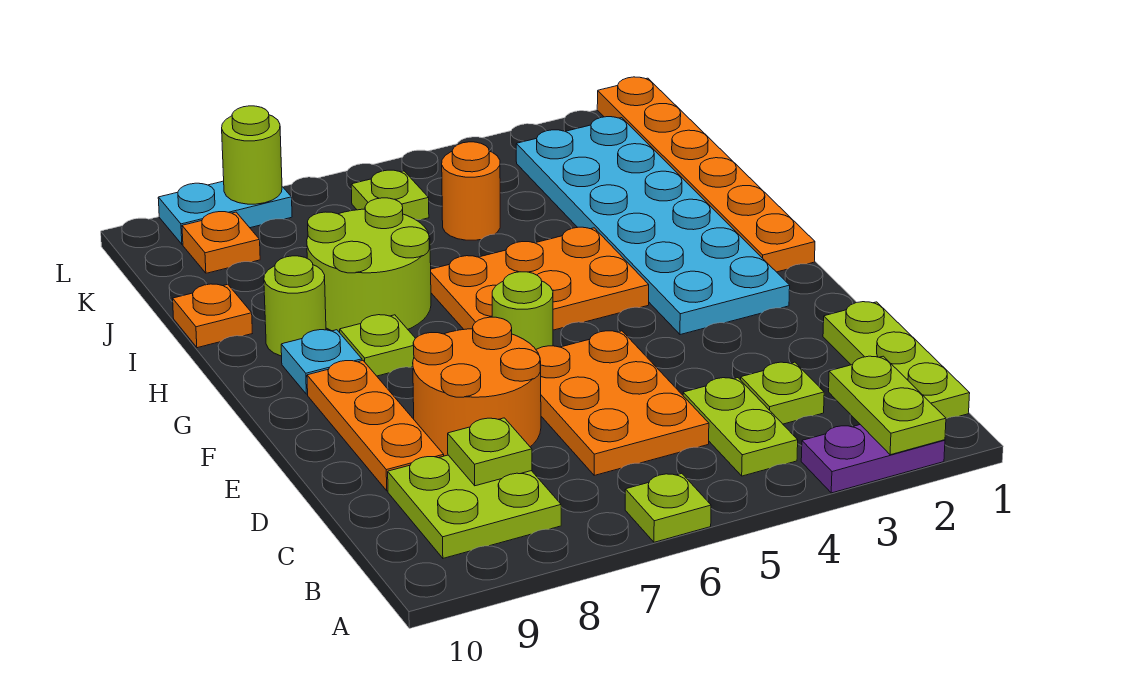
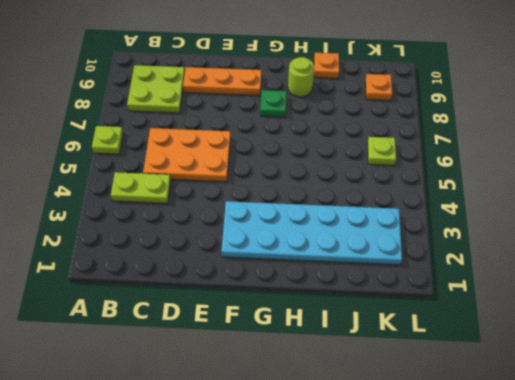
green plate G8 level 1 -> lime plate G8 level 1
none -> purple plate A2:A3 level 1
none -> lime plate B1:D1 level 1
none -> lime plate C3 level 1

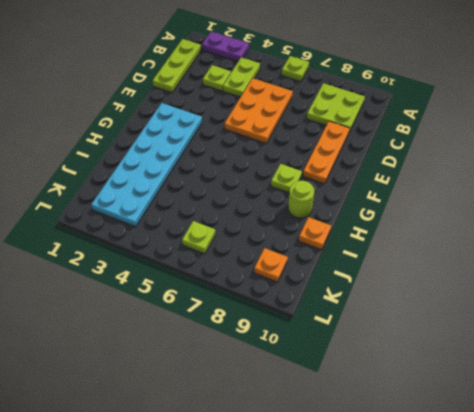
none -> orange round brick D7:E8 level 1
none -> lime round brick F6 level 1
none -> orange plate G1:L1 level 1

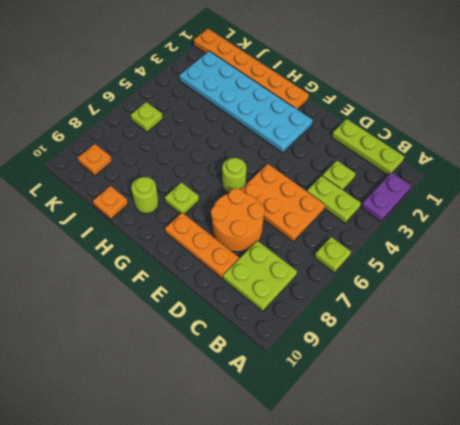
none -> orange plate G4:H6 level 1
none -> cyan plate G9 level 1
none -> lime round brick H7:I8 level 1

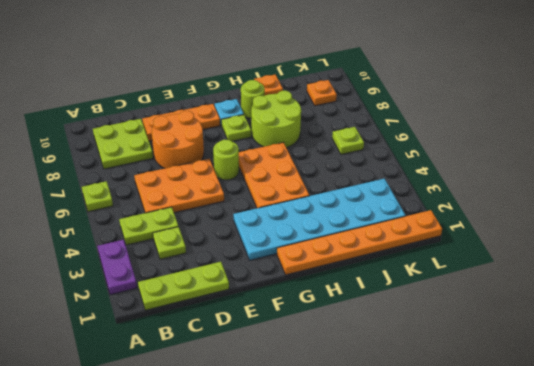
none -> orange round brick J5 level 1
none -> cyan plate L8:L9 level 1
none -> lime plate A2:B2 level 2

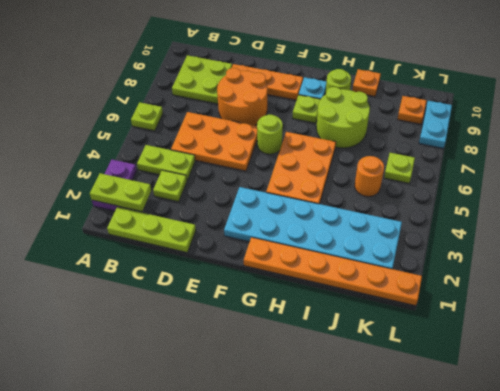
none -> lime plate C8 level 2
none -> lime round brick L8 level 2

